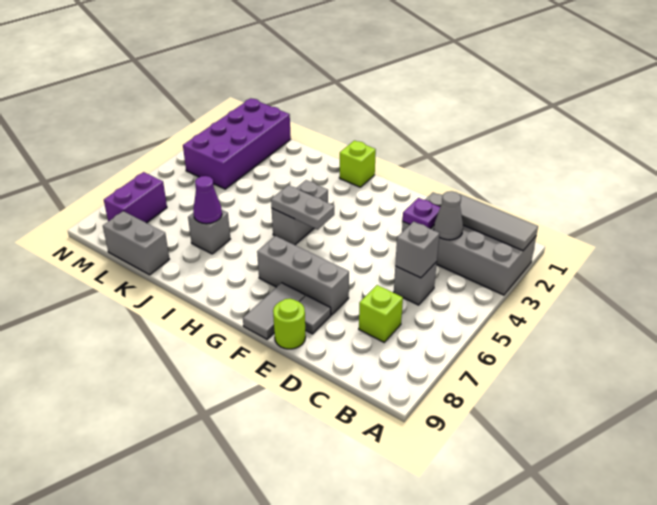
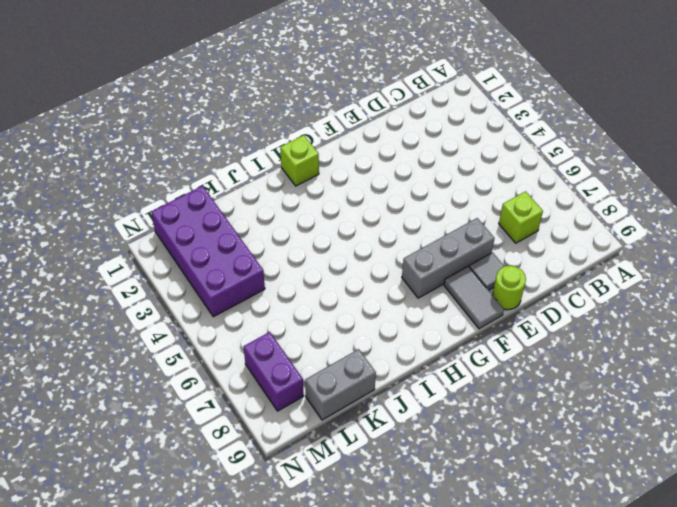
none -> grey brick A2:D3 level 1
none -> grey brick C5 level 1
none -> grey brick H4:H5 level 1

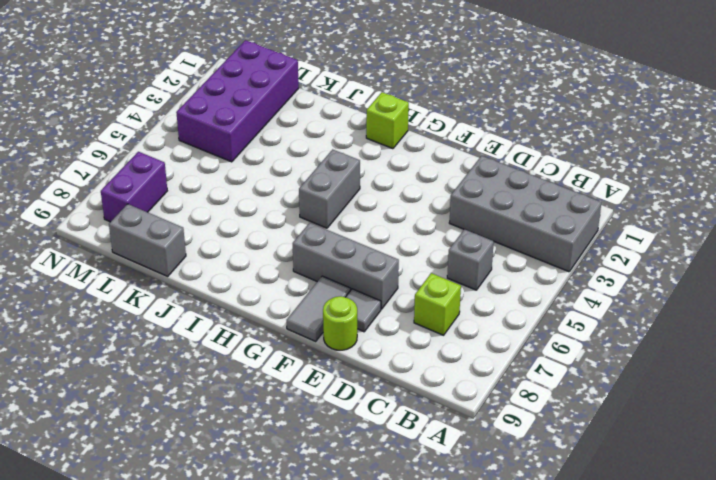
none -> grey brick J7 level 1
none -> grey tile A2:C2 level 2
none -> grey cone C3 level 2

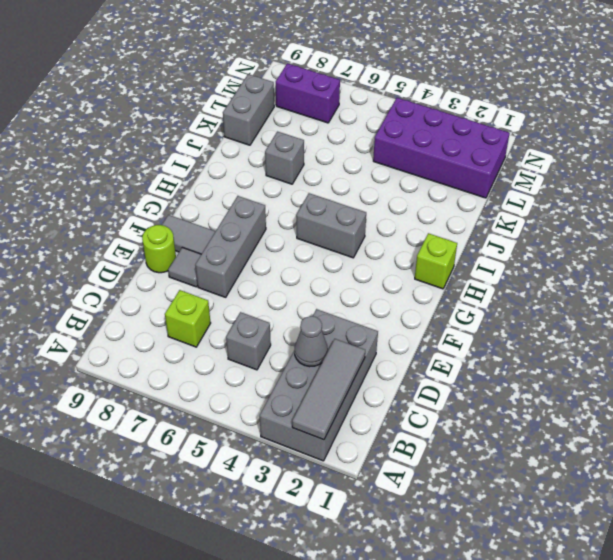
none -> grey brick C5 level 2
none -> purple plate D3 level 2
none -> grey plate G5:H5 level 2

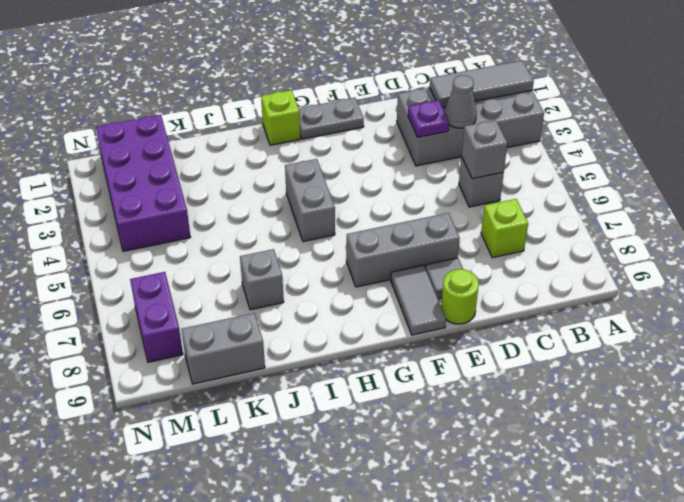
grey plate F1:G1 level 1 -> grey plate G5:H5 level 2
none -> purple cone J7 level 2

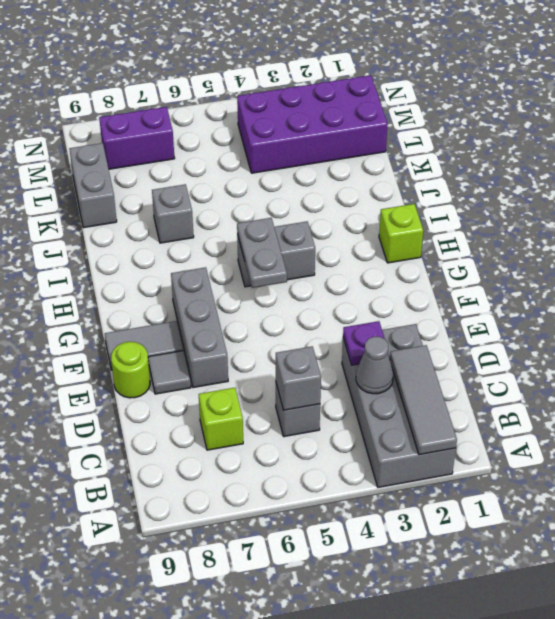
none -> purple cone J7 level 2

